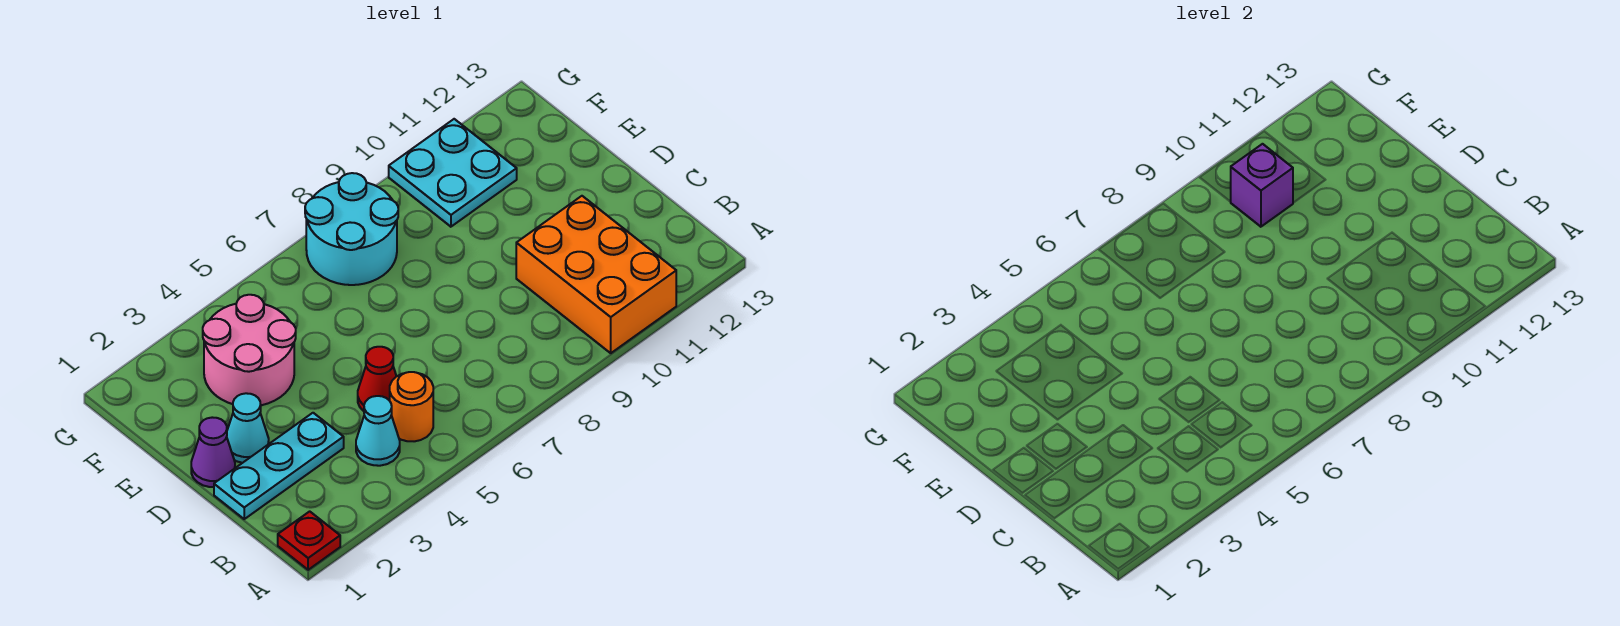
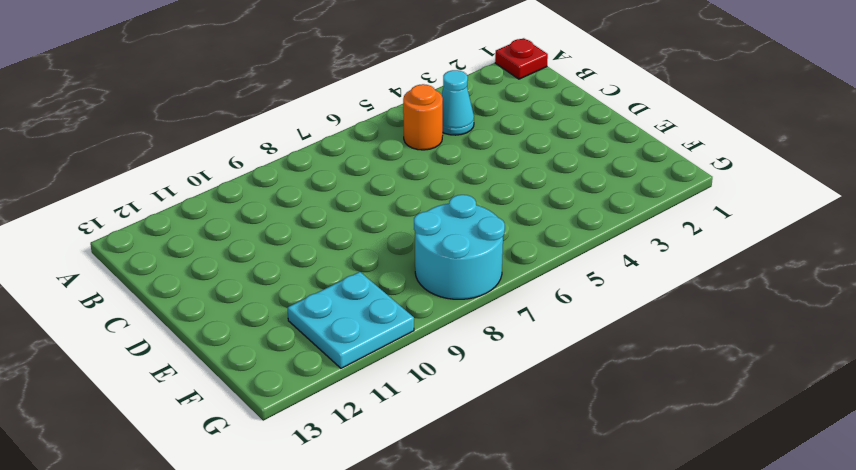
none -> orange brick A10:C11 level 1
none -> cyan plate C1:C3 level 1
none -> red cone C5 level 1

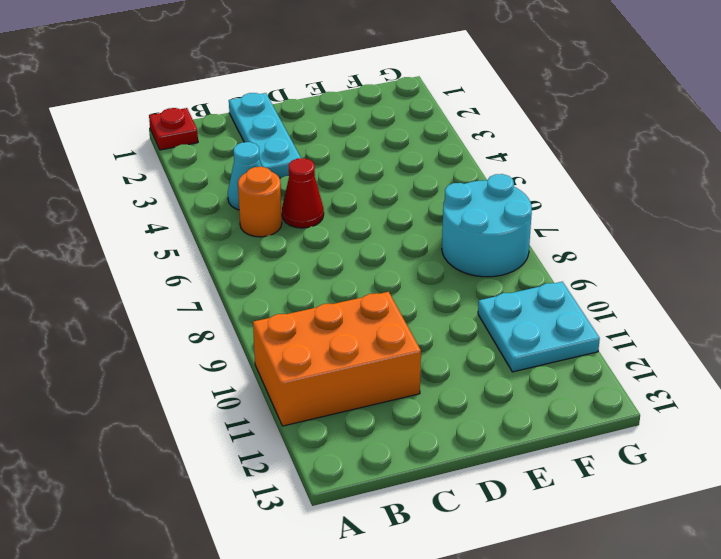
none -> purple cone D1 level 1
none -> cyan cone D2 level 1
none -> pink round brick E3:F4 level 1

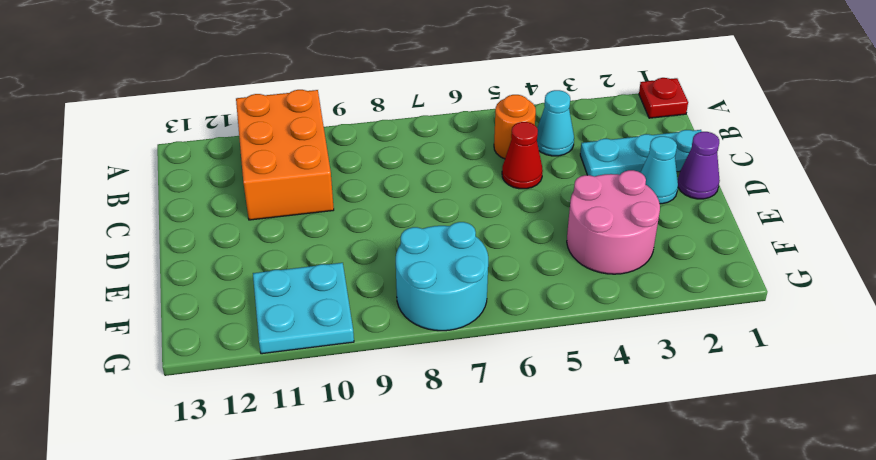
none -> purple brick F10 level 2

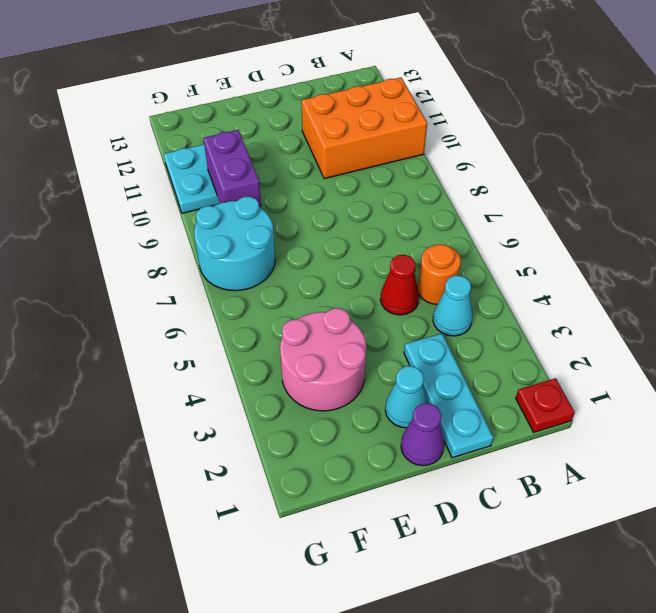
purple brick F9:F10 level 2 -> purple brick F10 level 2

